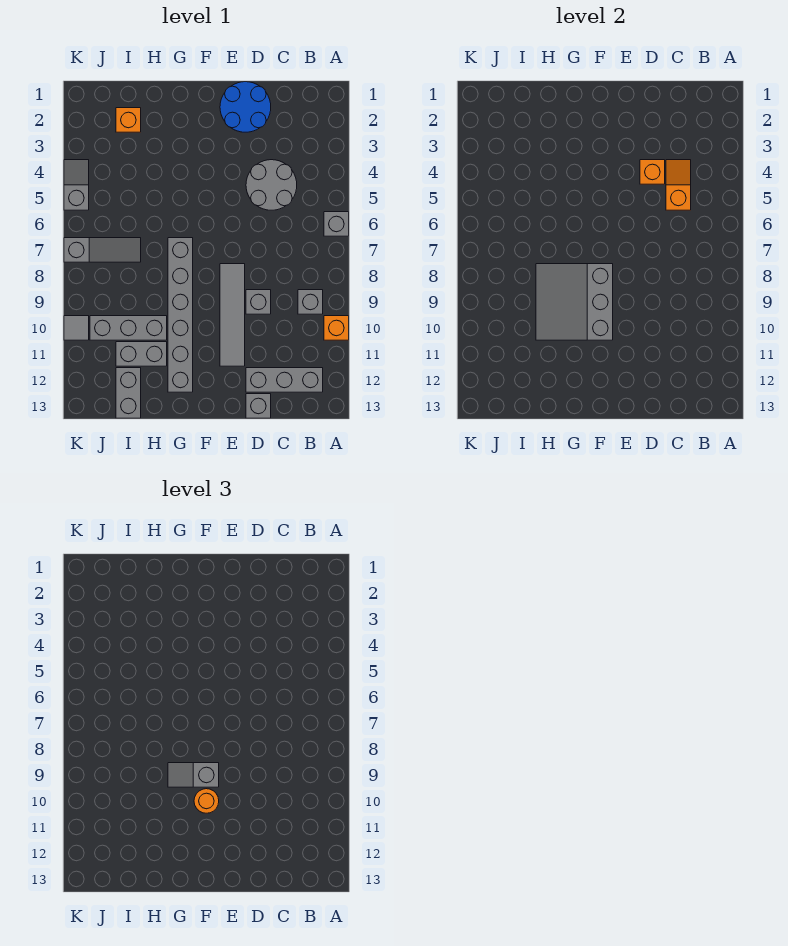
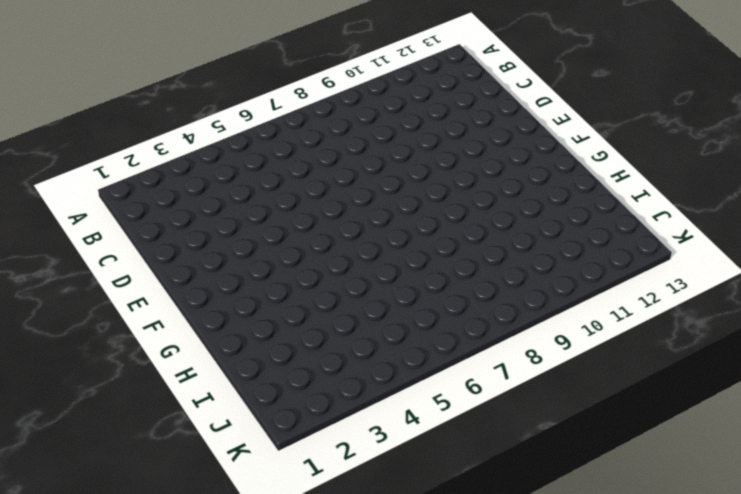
none -> grey brick A6 level 1
none -> orange brick A10 level 1
none -> grey brick B9 level 1

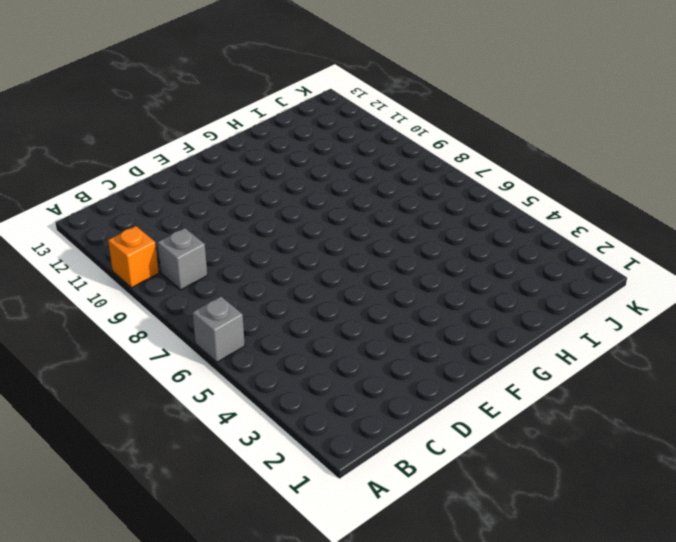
none -> grey brick B12:D12 level 1
none -> grey round brick C4:D5 level 1
none -> blue round brick D1:E2 level 1

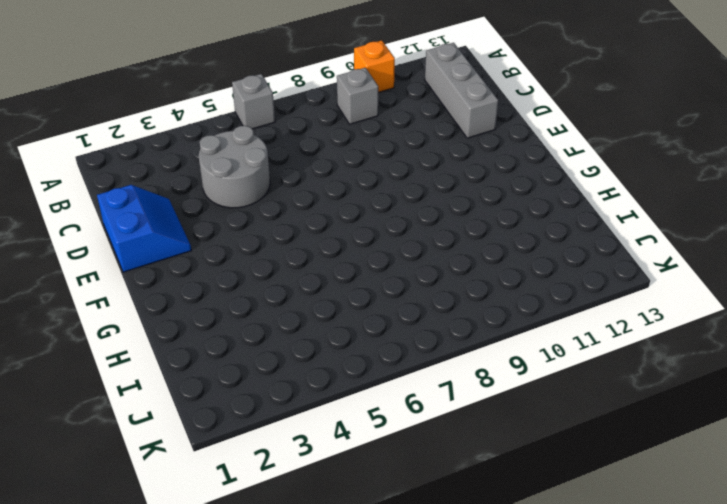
blue slope D1:E2 level 1 top 1 -> blue round brick D1:E2 level 1
none -> grey brick D9 level 1
none -> grey brick D13 level 1
none -> grey tile E8:E11 level 1

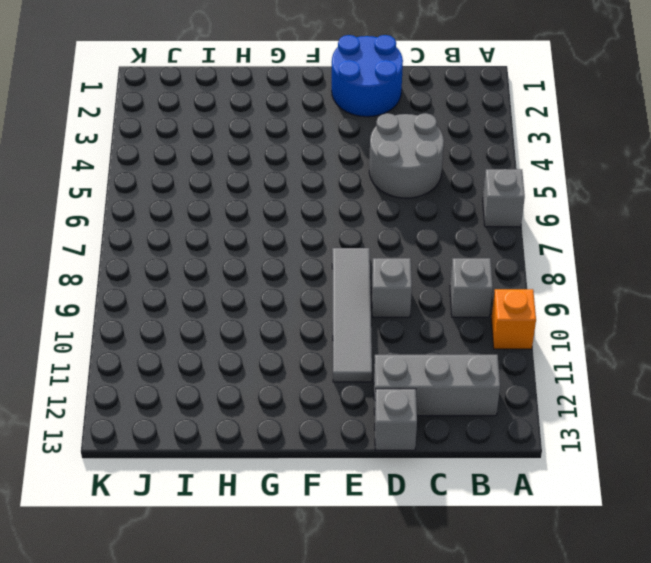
none -> grey brick G7:G12 level 1
none -> grey brick H10:J10 level 1
none -> grey brick H11:I11 level 1

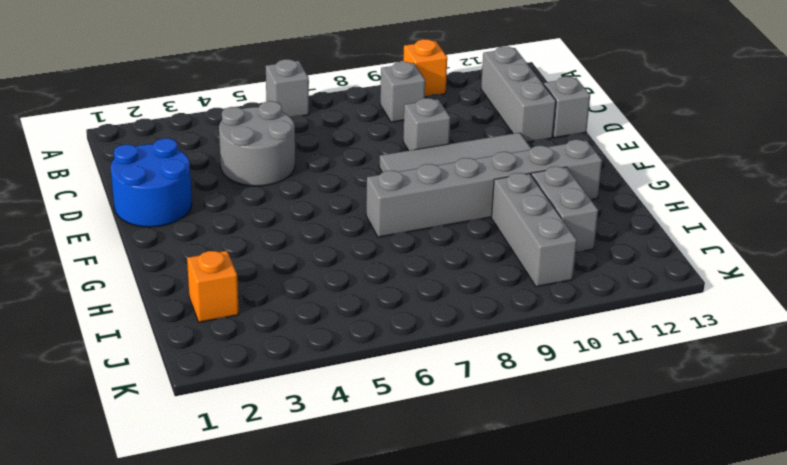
none -> grey slope I7:K7 level 1 top K
none -> grey brick I12:I13 level 1
none -> grey slope K4:K5 level 1 top 5

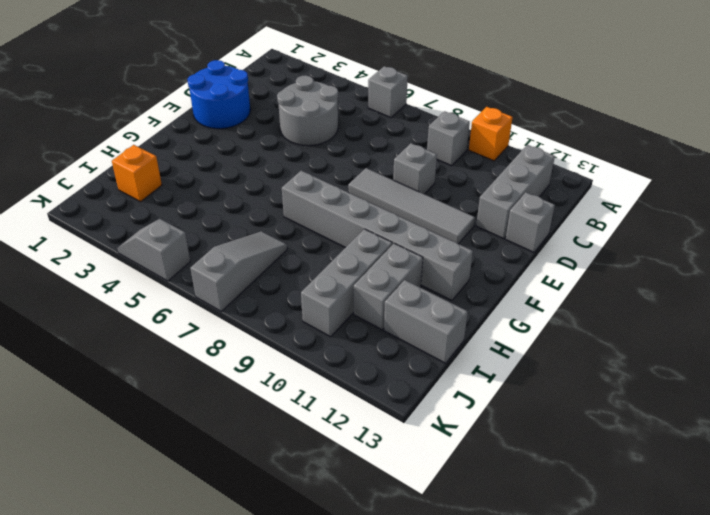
none -> grey tile K10 level 1
none -> orange slope C4:C5 level 2 top 5
none -> orange brick D4 level 2

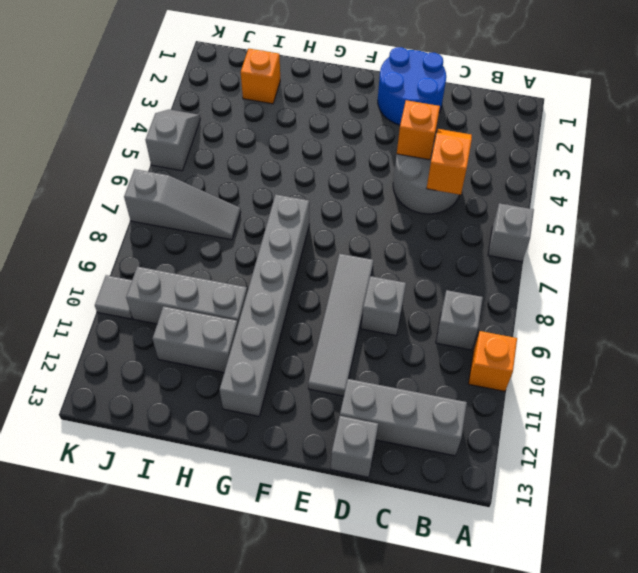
none -> grey brick I12:I13 level 1
none -> grey slope F8:H10 level 2 top F
none -> grey slope F9:G9 level 3 top F

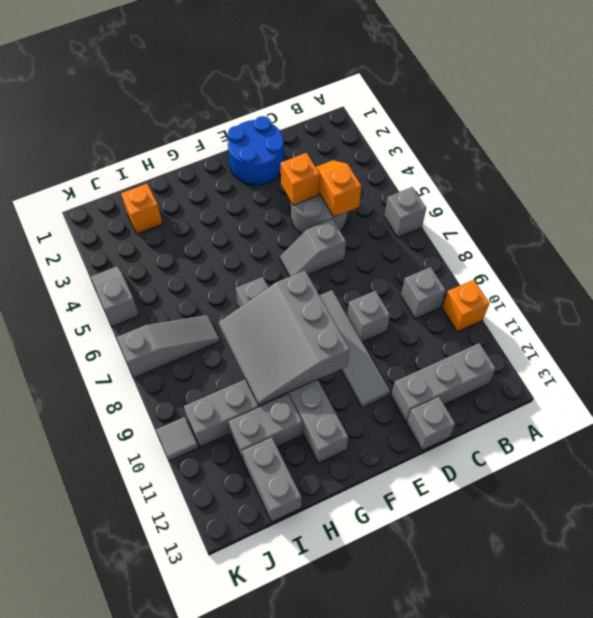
grey slope D6:E6 level 1 top D -> grey slope F9:G9 level 3 top F
none -> orange round brick F10 level 3

